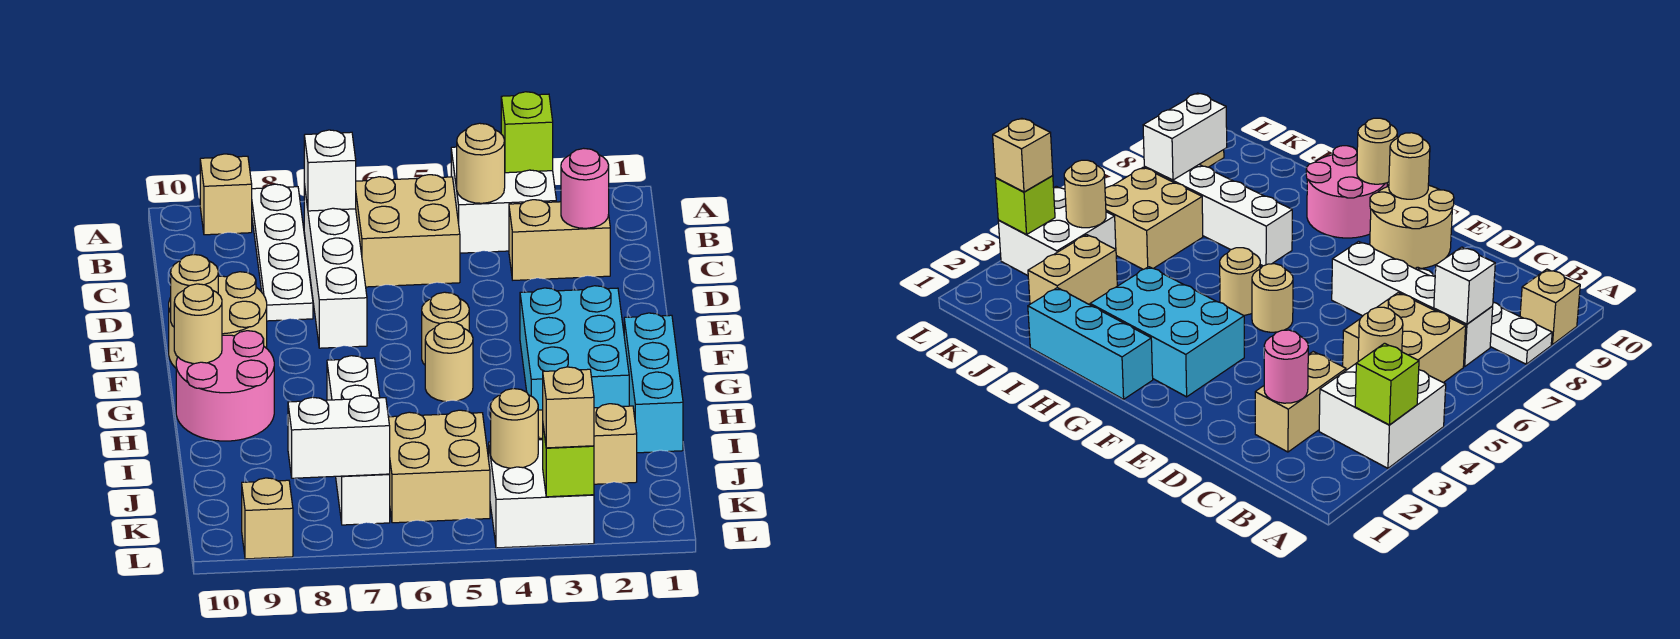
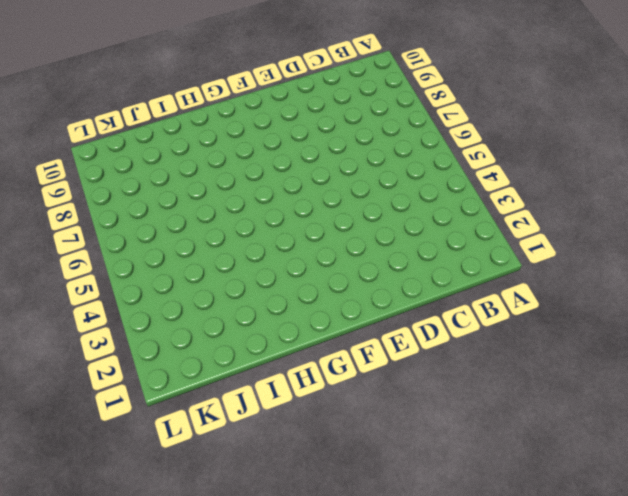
none -> white brick A3:B4 level 1
none -> white plate A8:D8 level 1
none -> tan brick A9 level 1

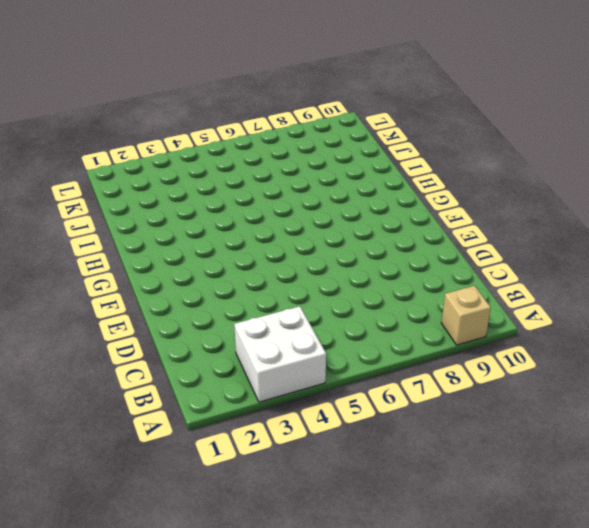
none -> white plate A8:D8 level 1
none -> tan brick B5:C6 level 1
none -> white brick B7:E7 level 1

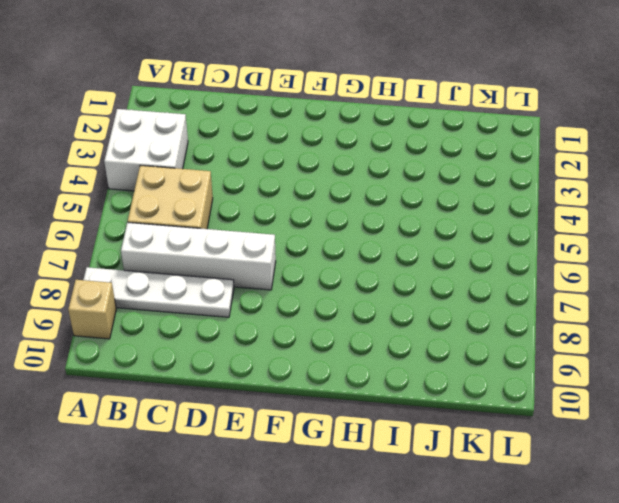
none -> tan brick C2:C3 level 1
none -> tan round brick E9:F10 level 1
none -> cyan brick F2:H3 level 1

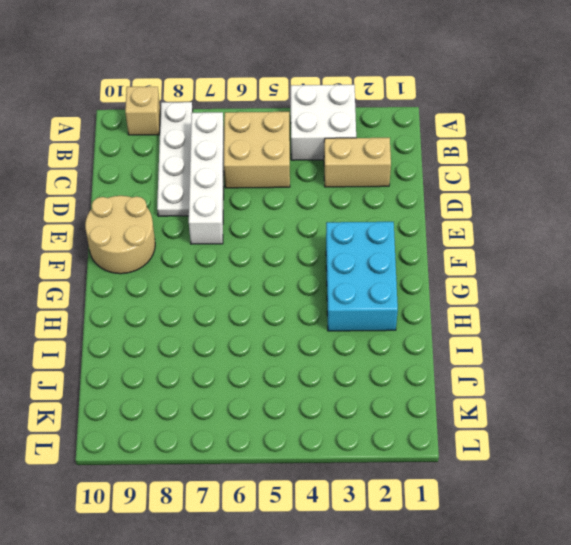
none -> tan round brick F5 level 1
none -> cyan brick G1:I1 level 1
none -> tan round brick G5 level 1

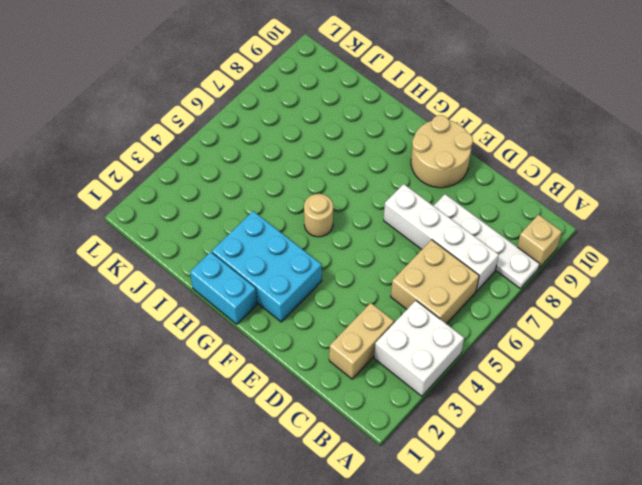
cyan brick G1:H1 level 1 -> cyan brick G1:I1 level 1
none -> tan round brick F5 level 1
none -> pink round brick G9:H10 level 1
none -> white brick H7:K7 level 1

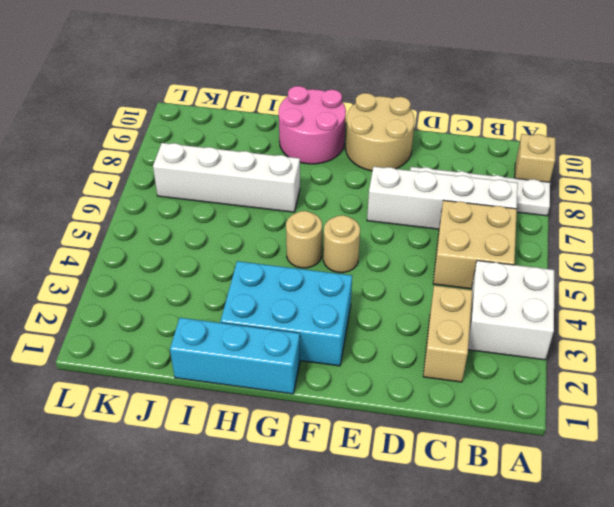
none -> tan brick J2:J3 level 1
none -> tan brick J5:K6 level 1
none -> white brick K3:L4 level 1

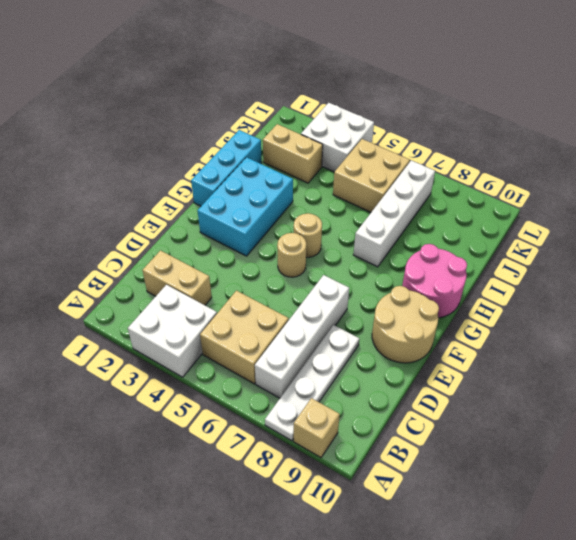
none -> tan brick L9 level 1
none -> lime brick A3 level 2
none -> tan round brick B4 level 2

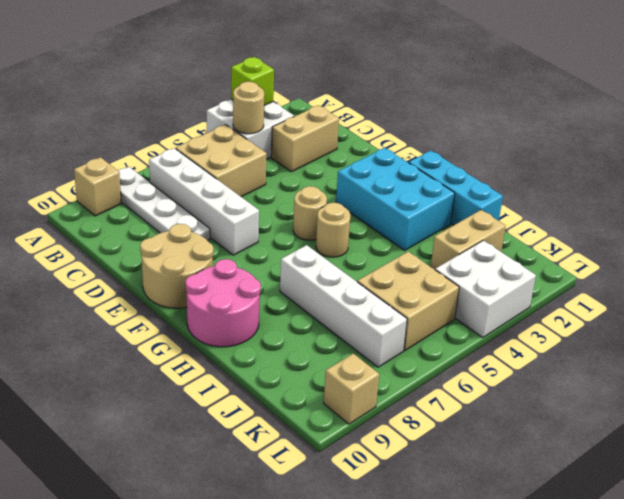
none -> white brick B7 level 2
none -> pink round brick C2 level 2
none -> tan round brick F10 level 2

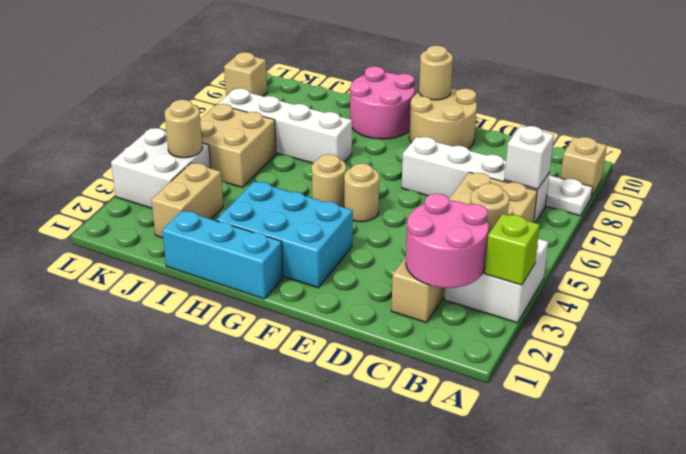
pink round brick B2:C3 level 2 -> pink round brick C2 level 2
none -> tan round brick G10 level 2
none -> white brick K7:K8 level 2
none -> lime brick L3 level 2

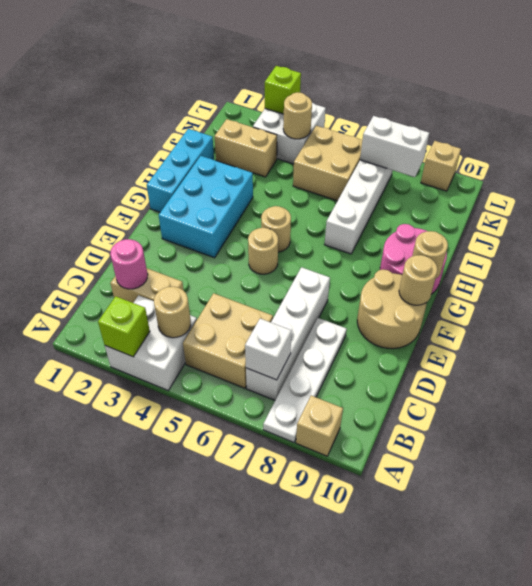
none -> tan brick L3 level 3

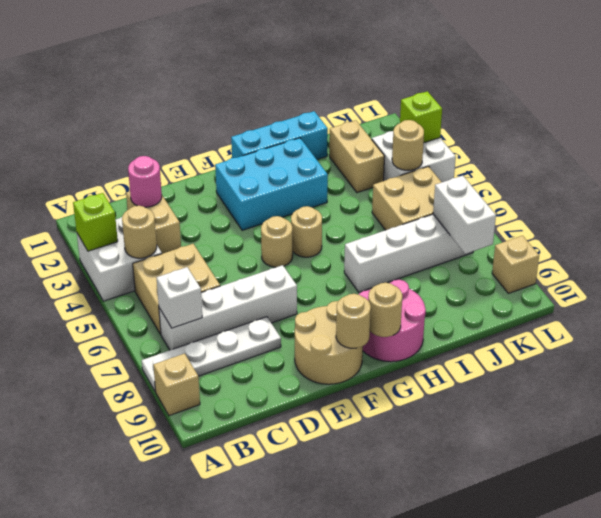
none -> tan brick L3 level 3

